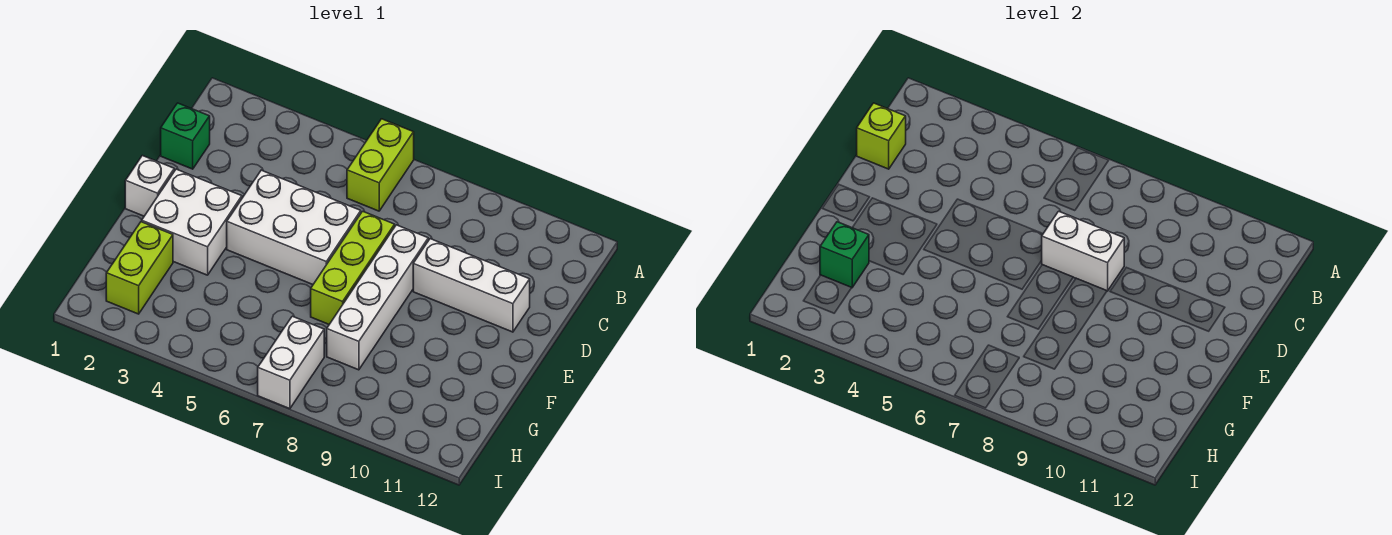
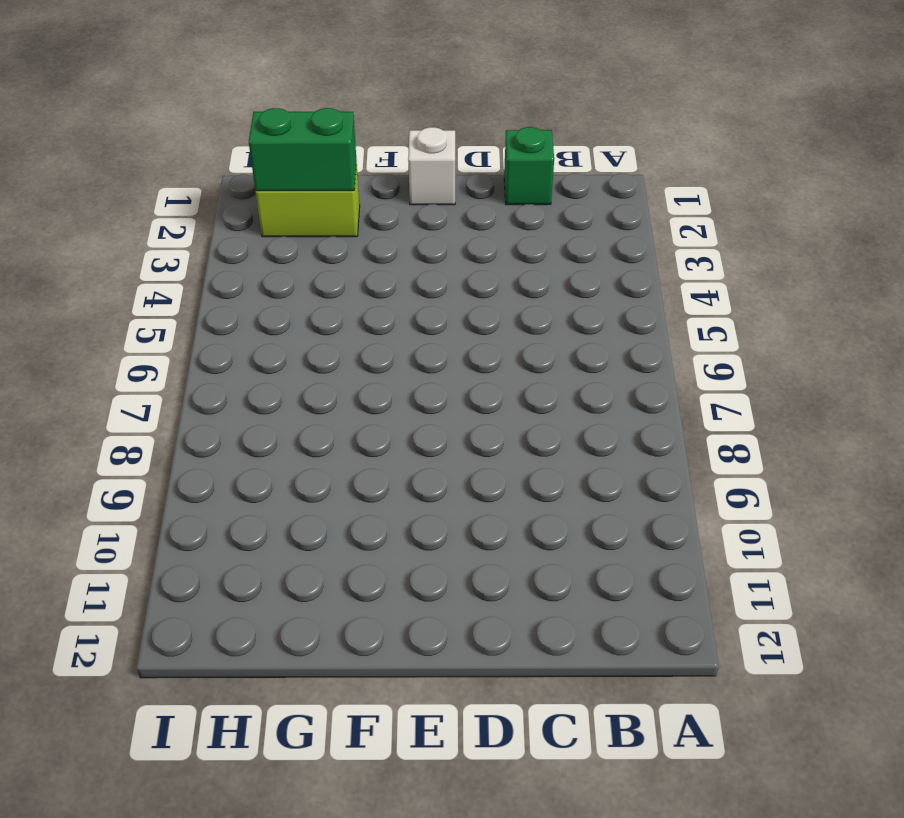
green brick G2:H2 level 2 -> green brick G2 level 2
none -> lime brick A6:B6 level 1
none -> white brick D4:E6 level 1
none -> lime brick D7:F7 level 1

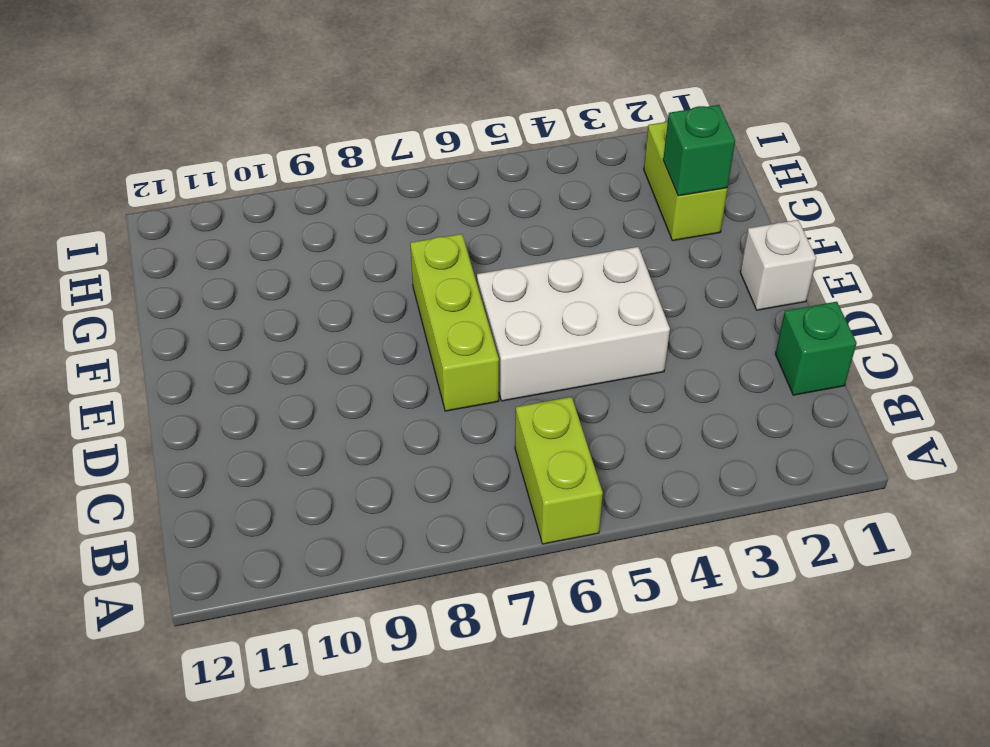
none -> white brick D8:G8 level 1
none -> white brick D9:D11 level 1
none -> white brick E2:F3 level 1

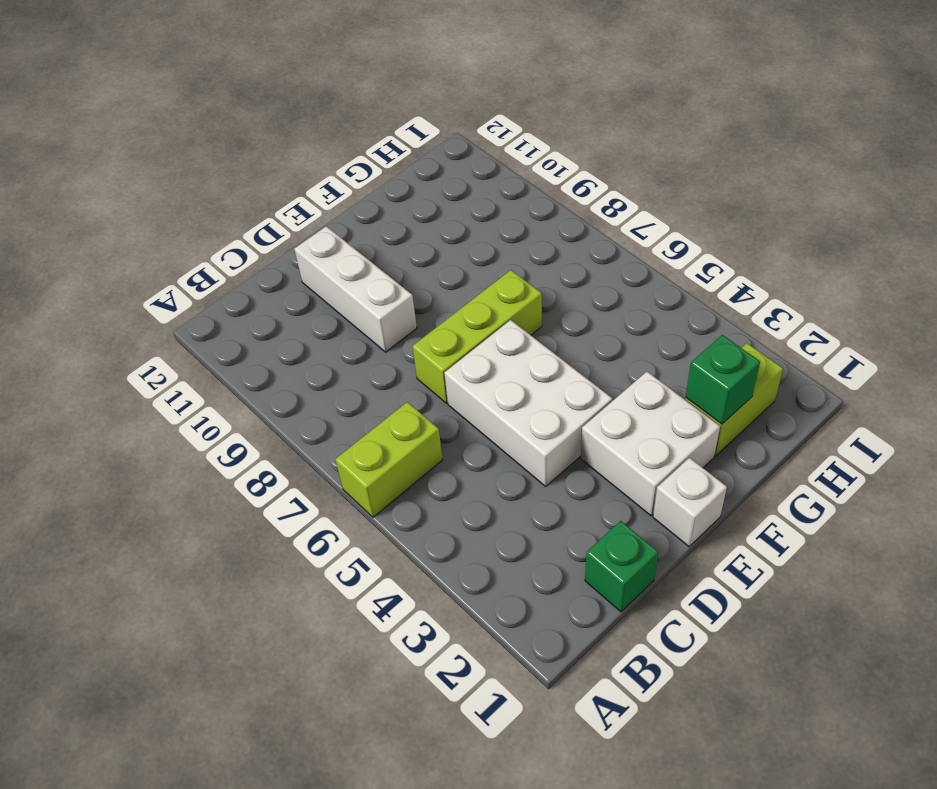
none -> white brick D8:G8 level 1
none -> white brick H7:I7 level 1
none -> lime brick C1 level 2

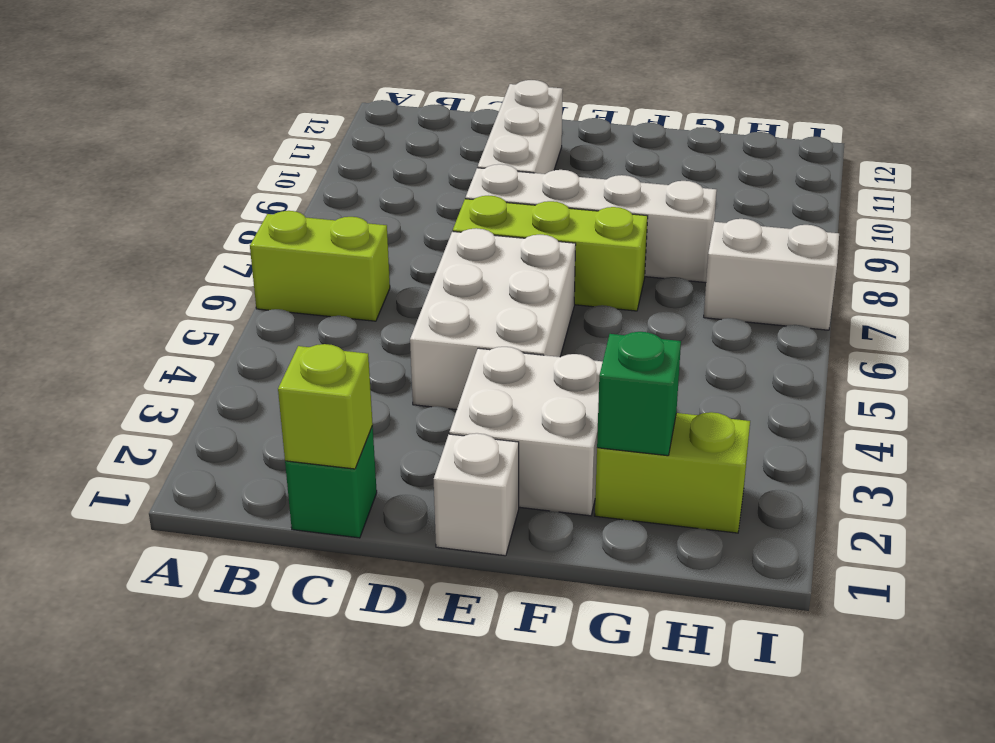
none -> white brick D7:D8 level 2

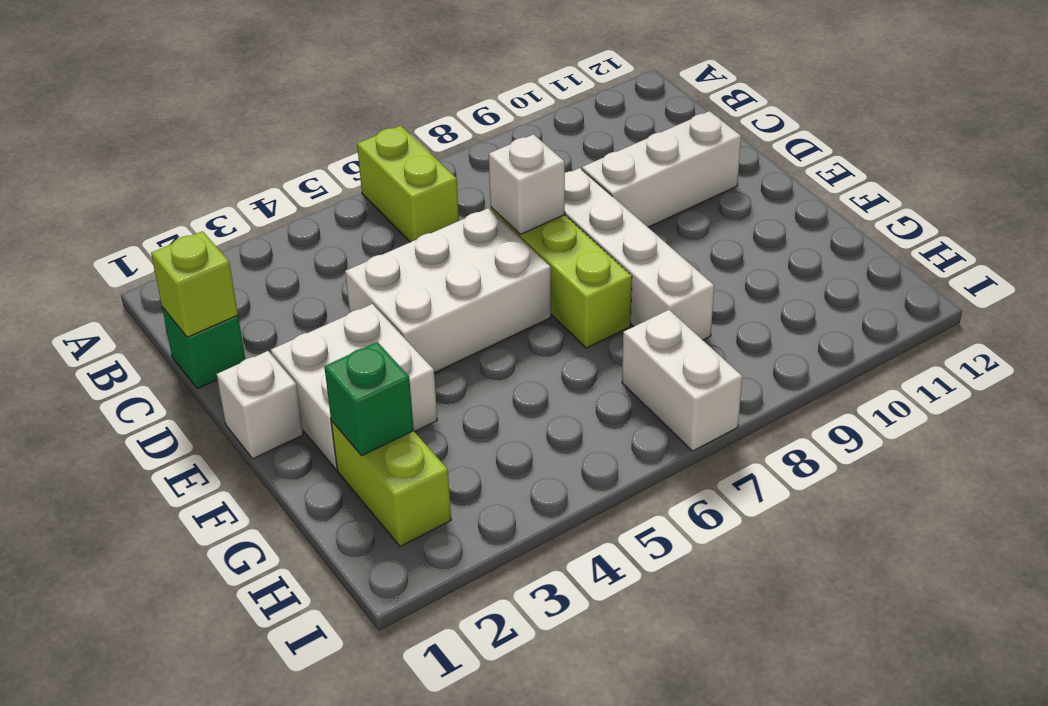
white brick D7 level 2 -> white brick D7:D8 level 2

